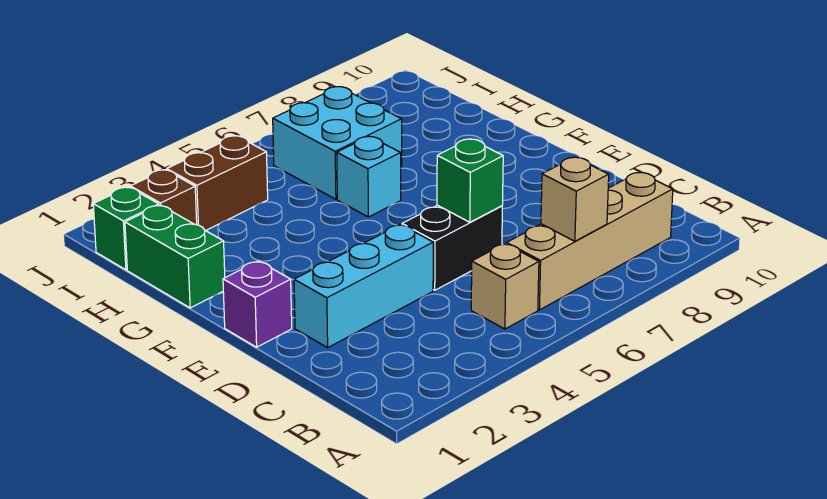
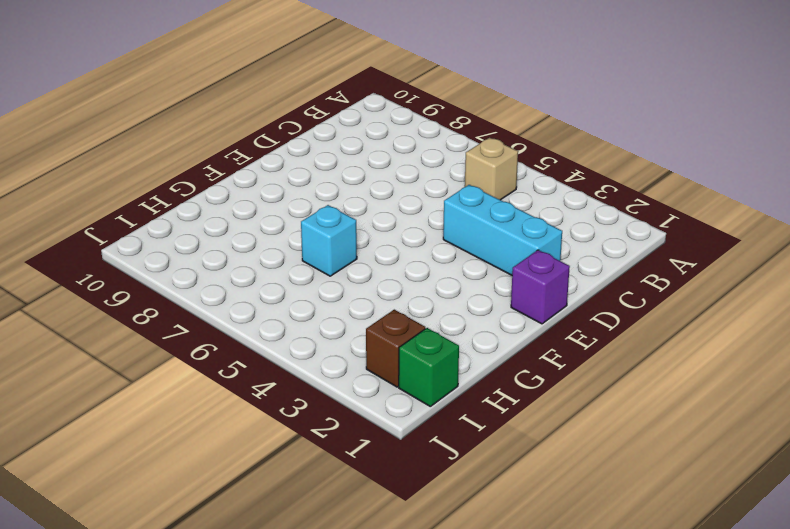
none -> tan brick B6:B9 level 1
none -> black brick D5:D6 level 1
none -> green brick G1:H1 level 1

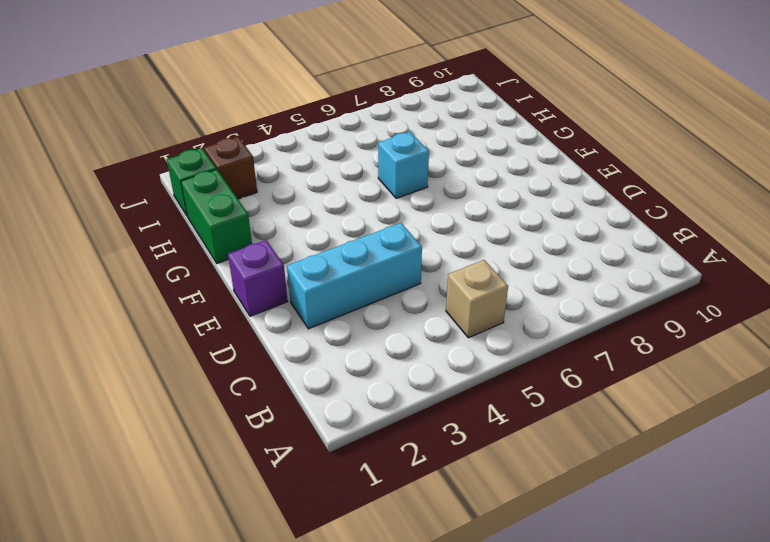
none -> tan brick B6:B9 level 1
none -> black brick D5:D6 level 1
none -> cyan brick H6:I7 level 1

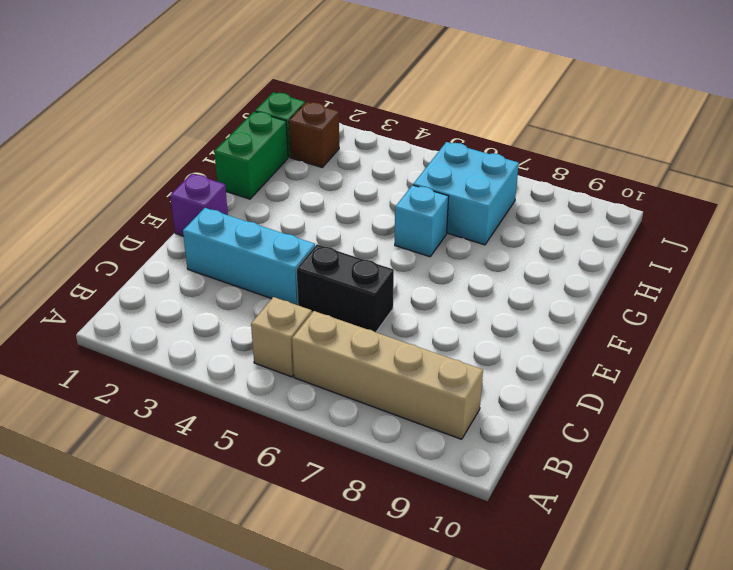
none -> brown brick I3:I4 level 1
none -> tan brick B7 level 2
none -> green brick D6 level 2

